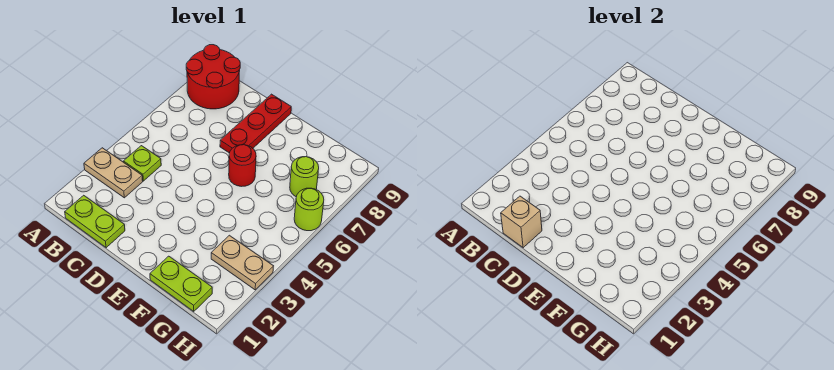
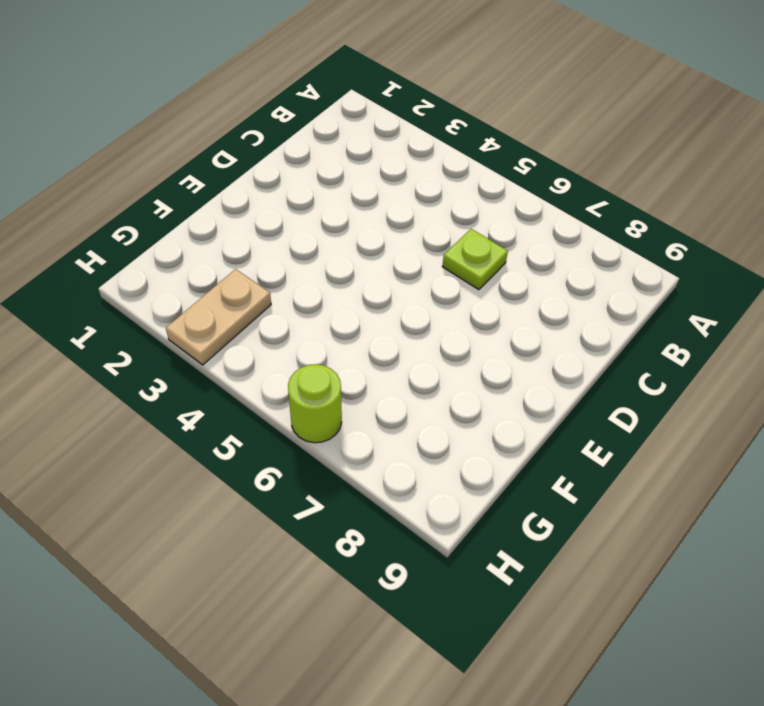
lime plate C6 level 1 -> lime plate B4 level 1
none -> tan plate A3:B3 level 1
none -> red round brick A8:B9 level 1

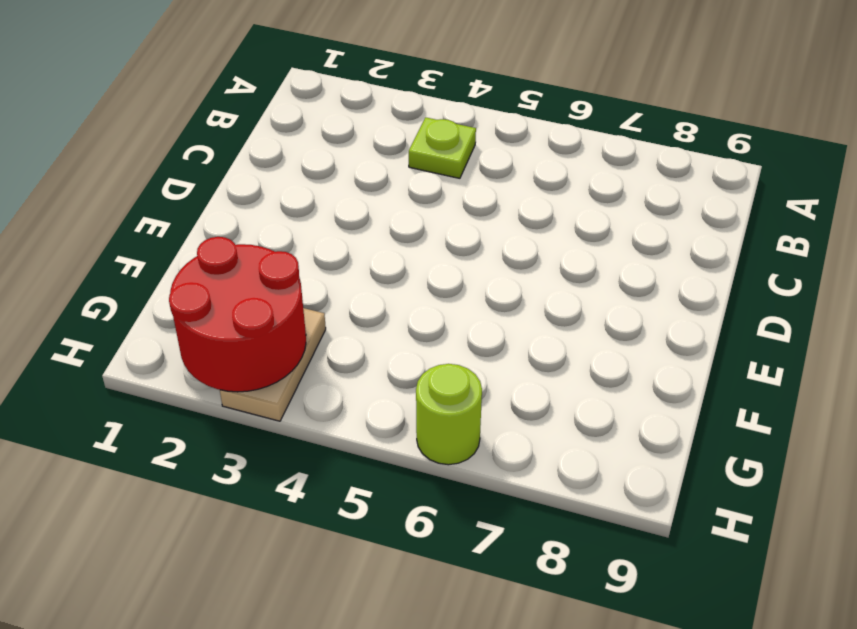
red round brick G2:H3 level 2 -> red round brick A8:B9 level 1
none -> tan plate A3:B3 level 1
none -> lime plate B1:C1 level 1

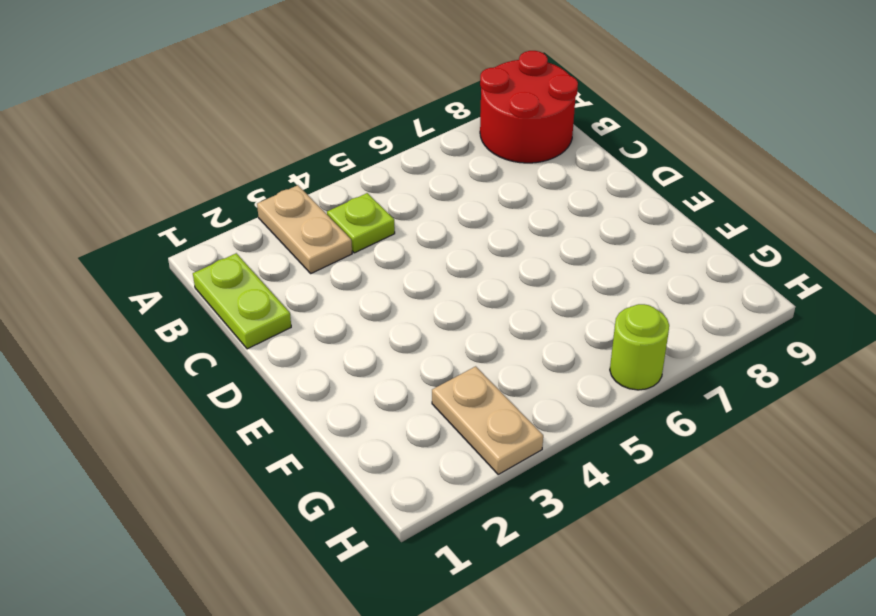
none -> red plate D7:D9 level 1
none -> red round brick E6 level 1

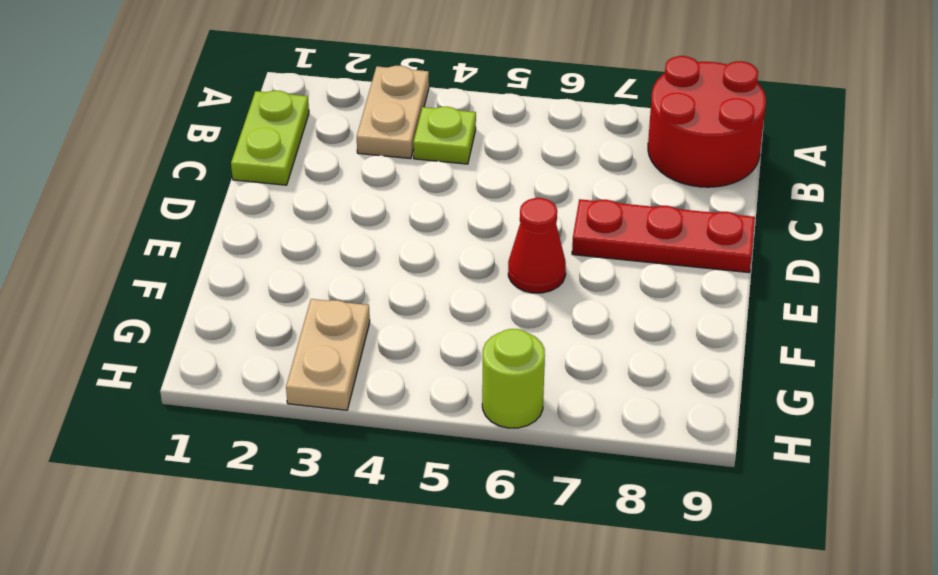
red cone E6 level 1 -> red round brick E6 level 1
none -> lime plate F1:G1 level 1
none -> lime round brick G7 level 1

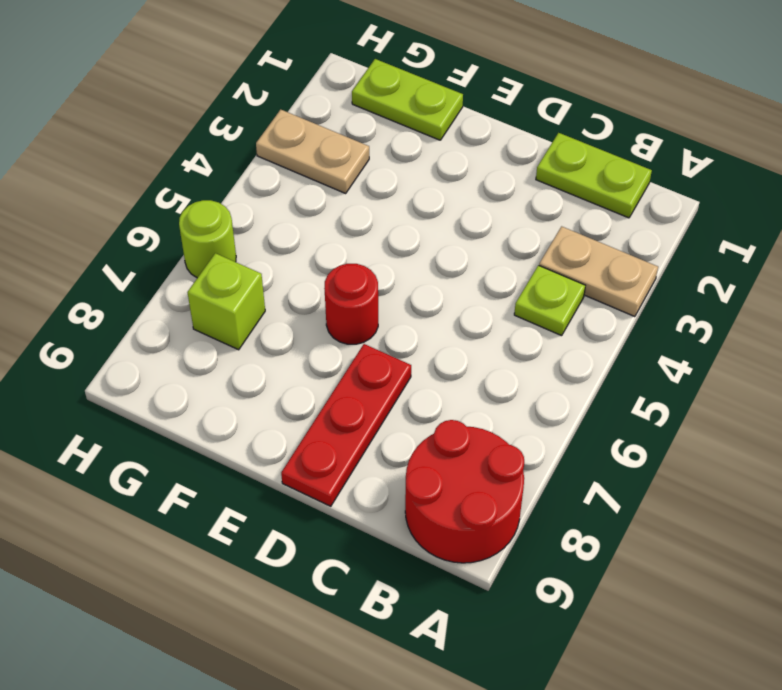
lime brick G7 level 1 -> lime round brick G7 level 1
none -> tan brick C1 level 2

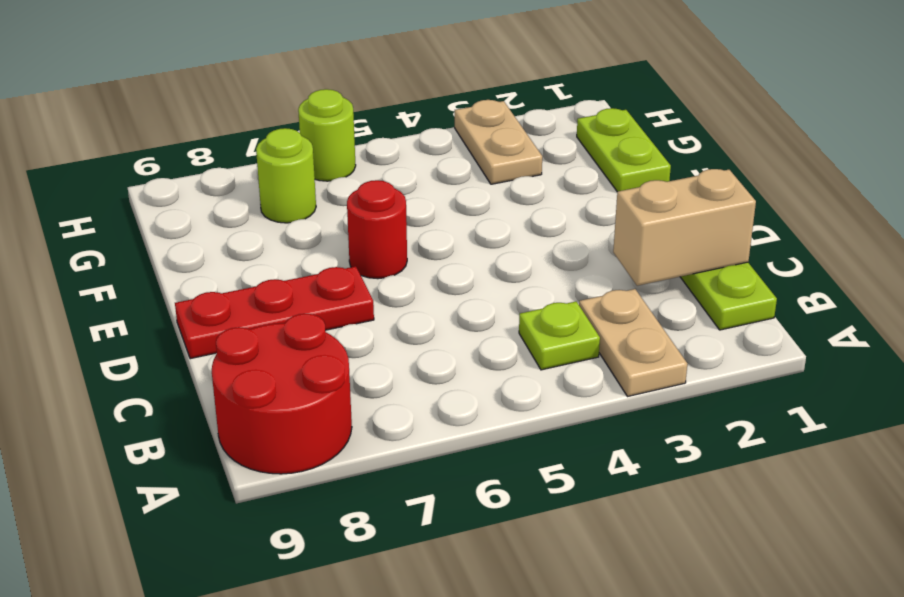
tan brick C1:C2 level 2 -> tan brick C1 level 2

